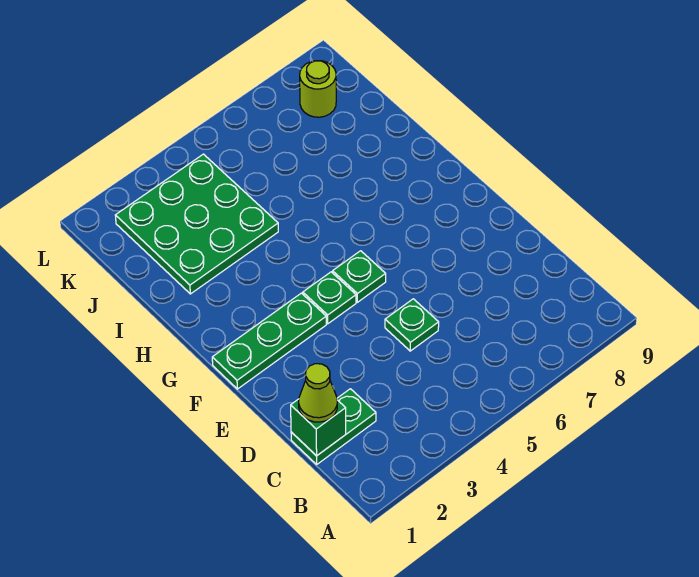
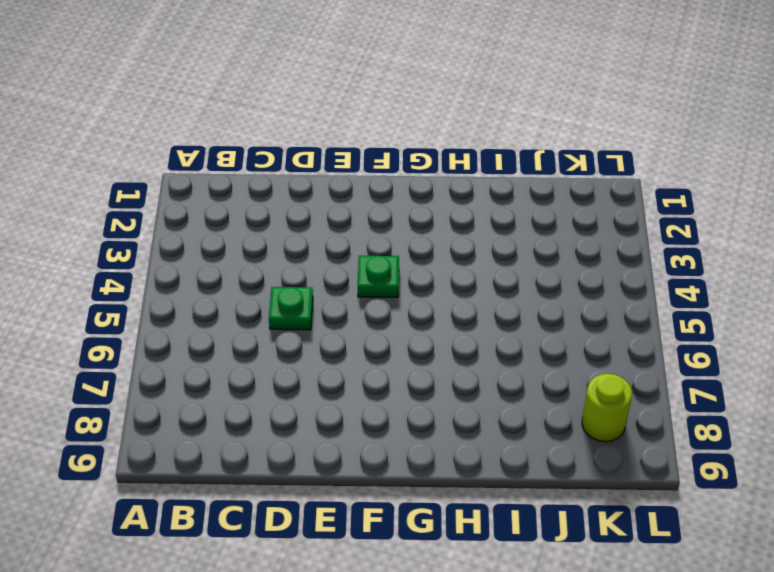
none -> green plate C1:C2 level 1
none -> green plate F1:F3 level 1

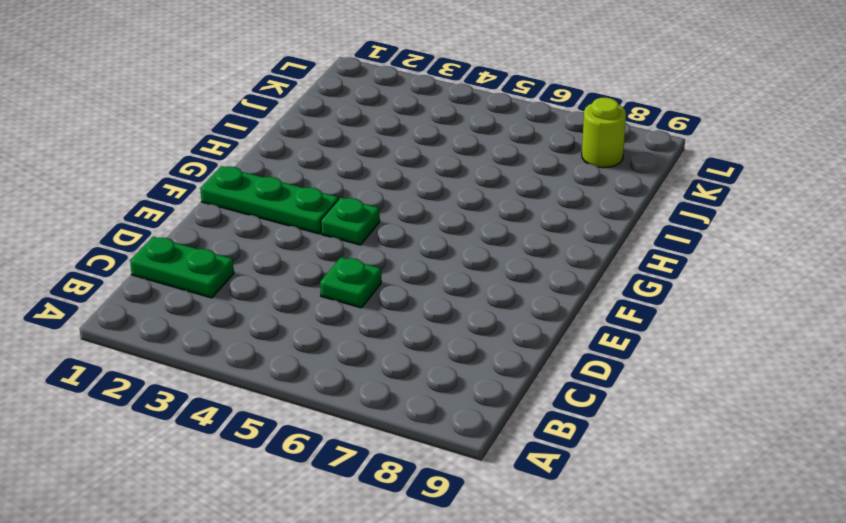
none -> green plate F5 level 1
none -> green plate I2:K4 level 1

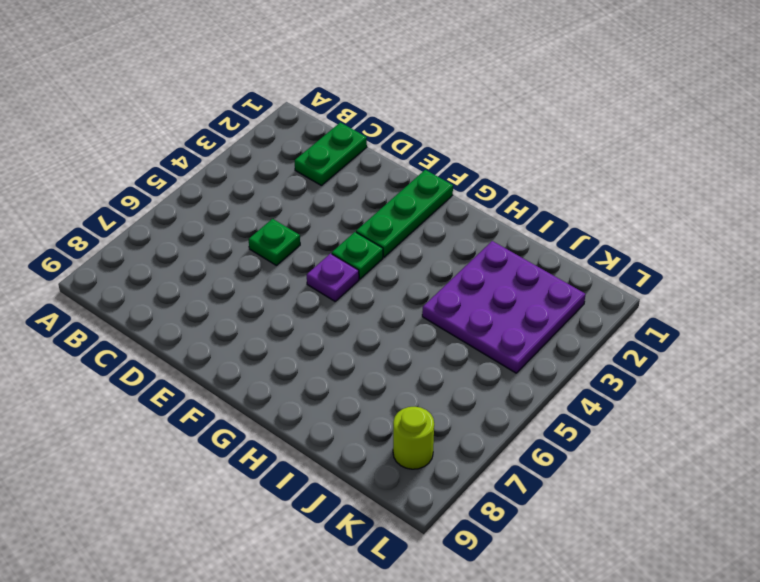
purple plate F5 level 1 -> green plate F5 level 1
purple plate I2:K4 level 1 -> green plate I2:K4 level 1
none -> green brick C1 level 2
none -> lime cone C1 level 3

